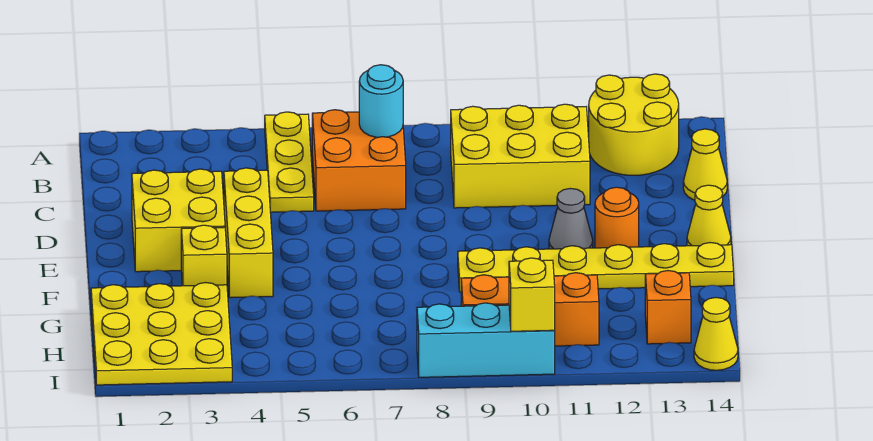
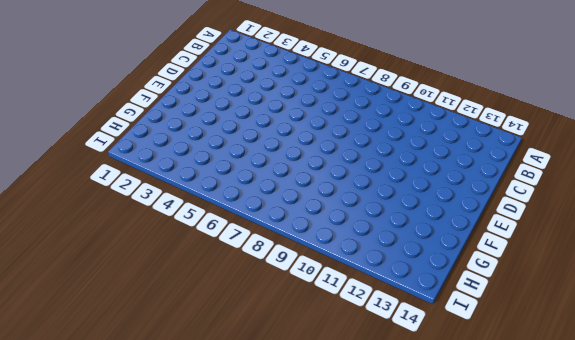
none -> yellow plate A5:C5 level 1
none -> yellow round brick A12:B13 level 1
none -> orange brick B6:C7 level 1

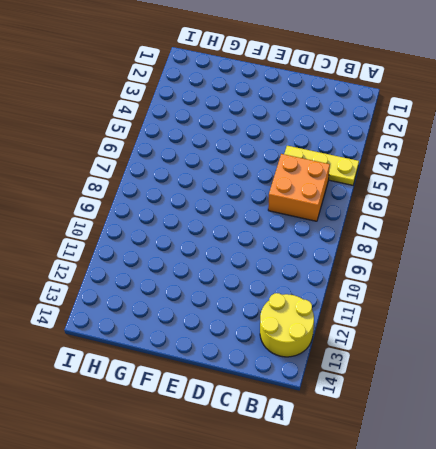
none -> yellow brick B9:C11 level 1
none -> yellow cone C14 level 1
none -> yellow brick D2:E3 level 1

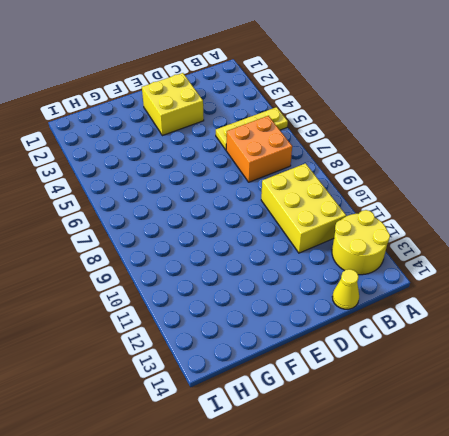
none -> yellow brick D4:F4 level 1
none -> grey cone E11 level 1
none -> orange round brick E12 level 1

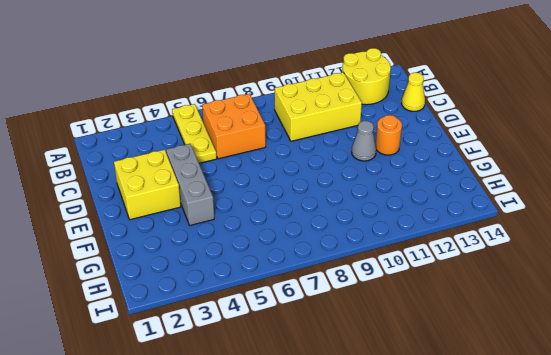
grey brick D4:F4 level 1 -> yellow brick D4:F4 level 1
none -> yellow cone E14 level 1
none -> yellow brick F3 level 1
none -> yellow plate F9:F14 level 1

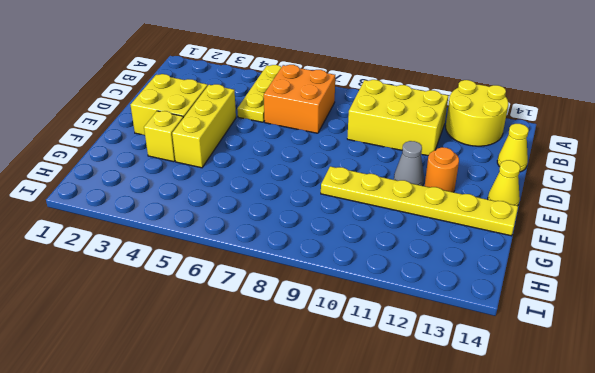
none -> yellow plate G1:I3 level 1
none -> orange brick H9:H11 level 1
none -> orange brick H13 level 1

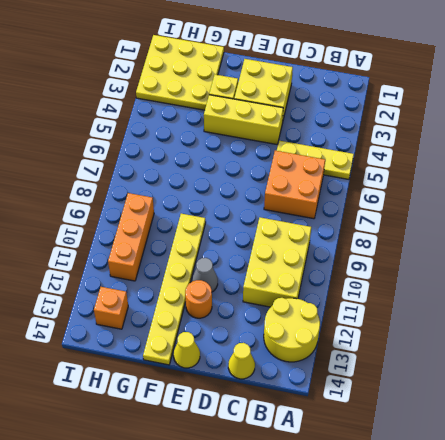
none -> cyan brick I8:I10 level 1
none -> yellow cone I14 level 1
none -> cyan round brick B7 level 2

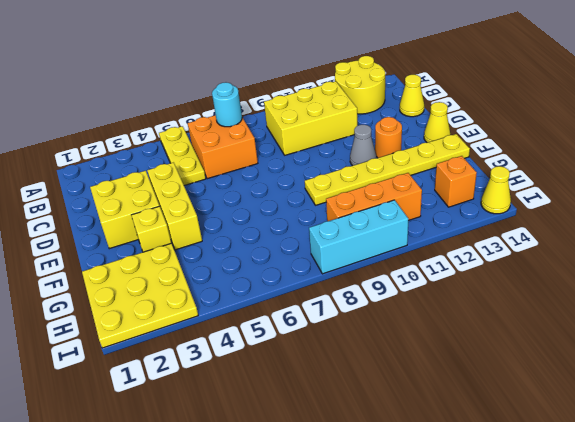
none -> yellow brick I10 level 2

